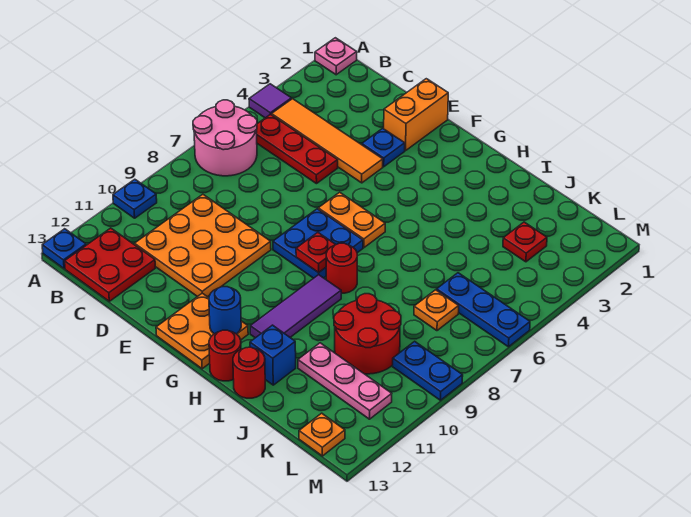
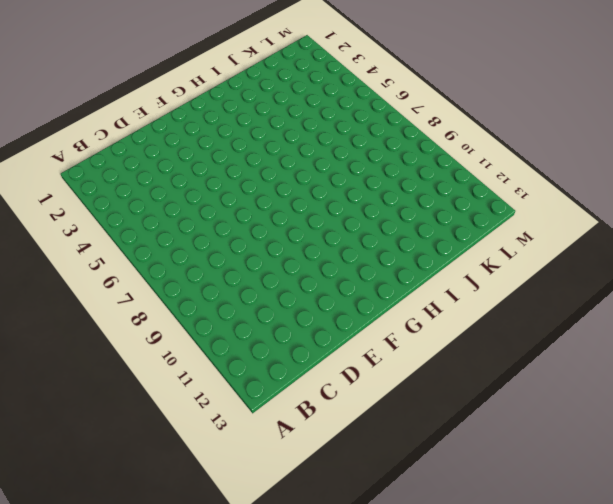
none -> pink plate A1 level 1
none -> purple tile A4 level 1
none -> pink round brick A6:B7 level 1

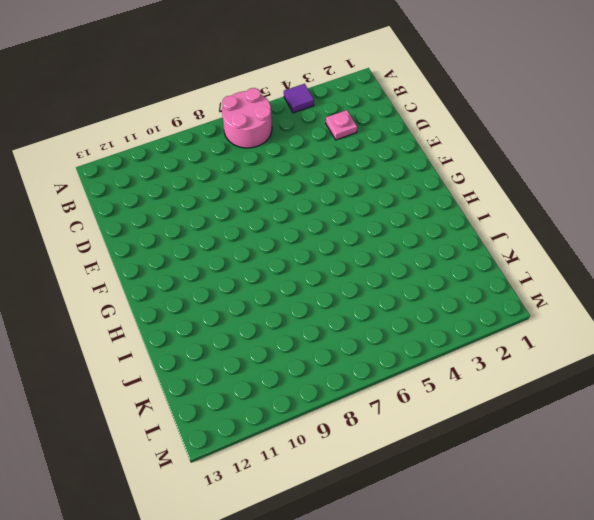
pink plate C3 level 1 -> pink plate A1 level 1
none -> blue plate A10 level 1
none -> blue plate A13 level 1
none -> orange tile B4:E4 level 1

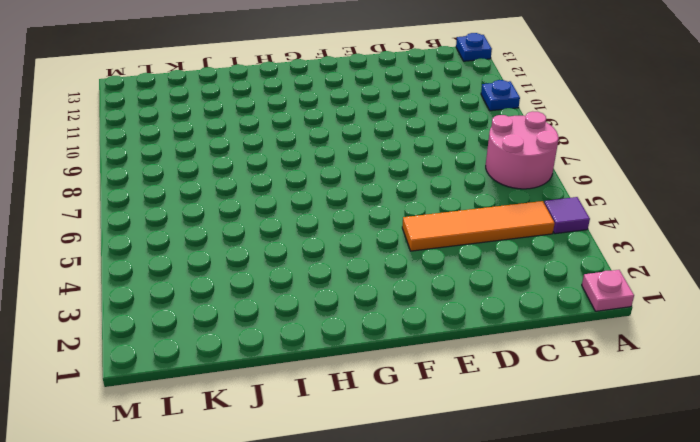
none -> red plate B5:D5 level 1
none -> red plate B12:C13 level 1
none -> orange plate C9:E11 level 1

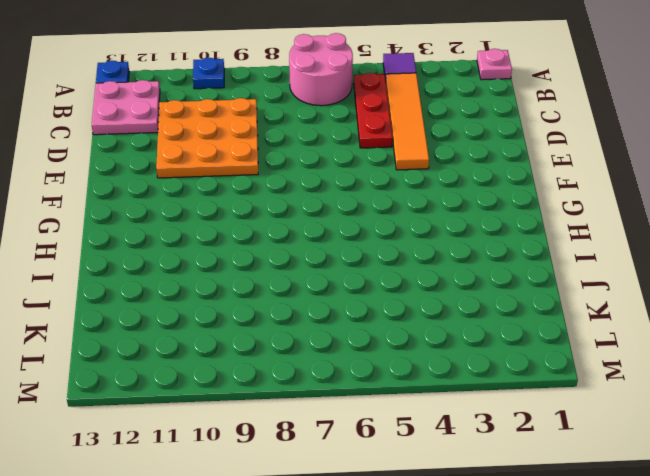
pink plate B12:C13 level 1 -> red plate B12:C13 level 1
none -> orange brick E1:E2 level 1
none -> blue plate E3 level 1
none -> orange plate F6:G6 level 1

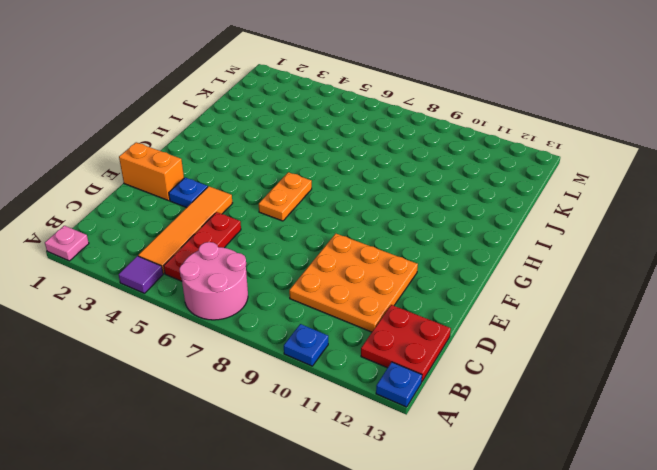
none -> blue plate F7:G8 level 1
none -> orange plate F12:G13 level 1
none -> red round brick H8 level 1

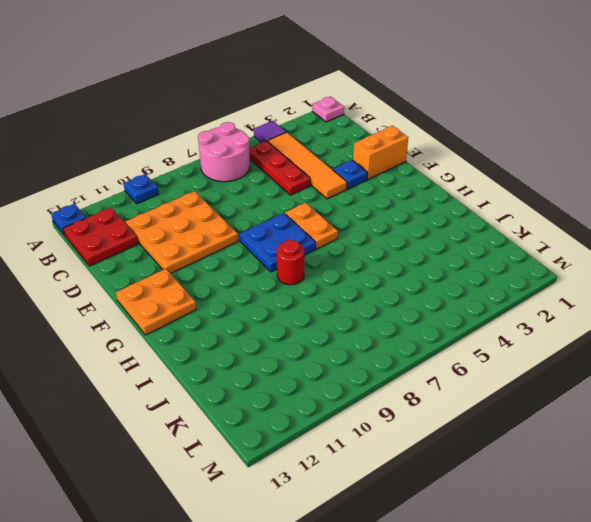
none -> purple tile H9:H11 level 1
none -> red round brick H13 level 1
none -> blue brick I12 level 1

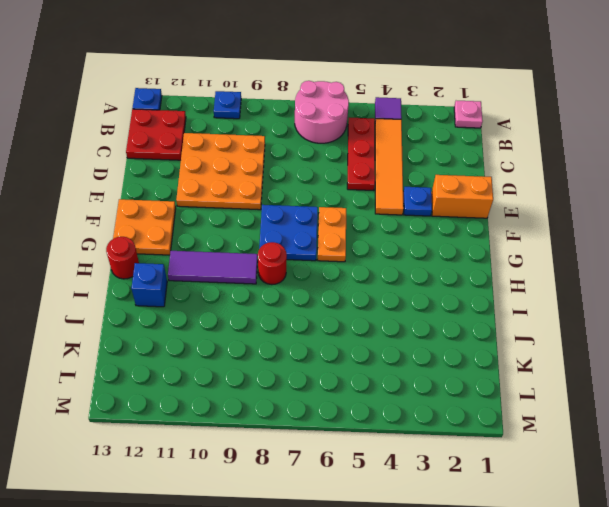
none -> red round brick I13 level 1
none -> red round brick J9:K10 level 1
none -> pink plate J11:L11 level 1

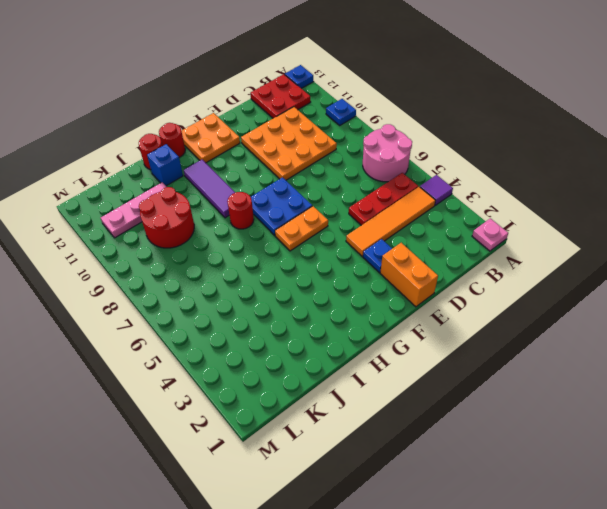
none -> red plate K3 level 1
none -> blue plate K6:M6 level 1
none -> orange plate K7 level 1

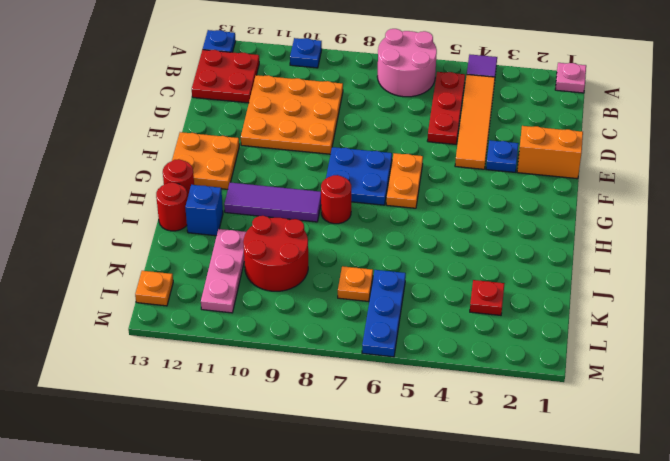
none -> blue plate L9:M9 level 1
none -> red plate G8 level 2
none -> blue round brick G12 level 2

